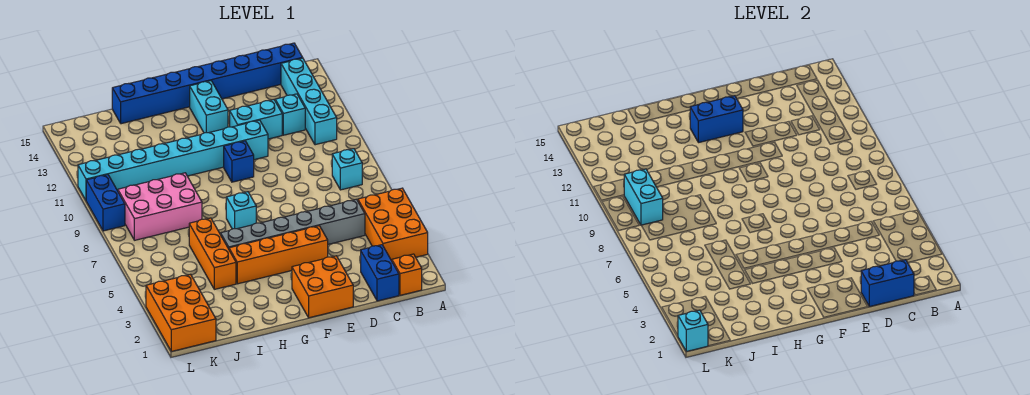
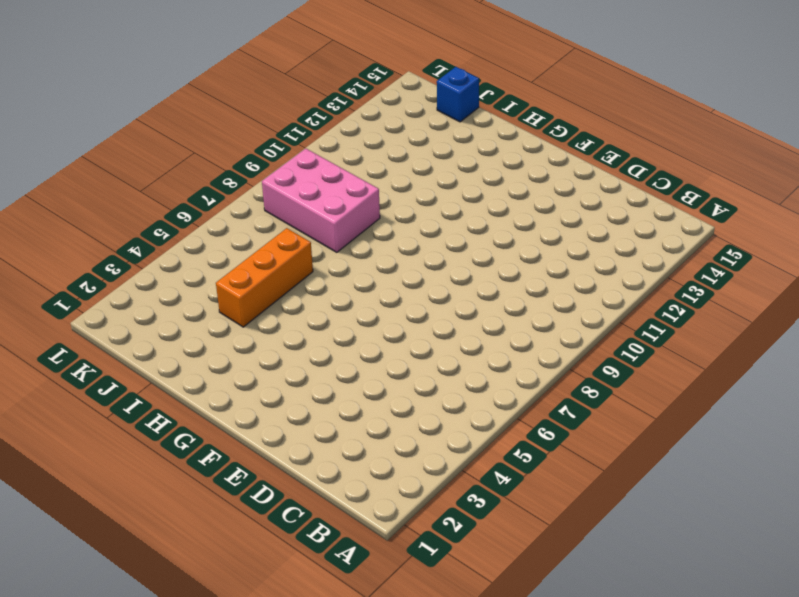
blue brick J15 level 1 -> blue brick F10 level 1
none -> orange brick A3:B5 level 1
none -> orange brick B1 level 1
none -> cyan brick B8 level 1

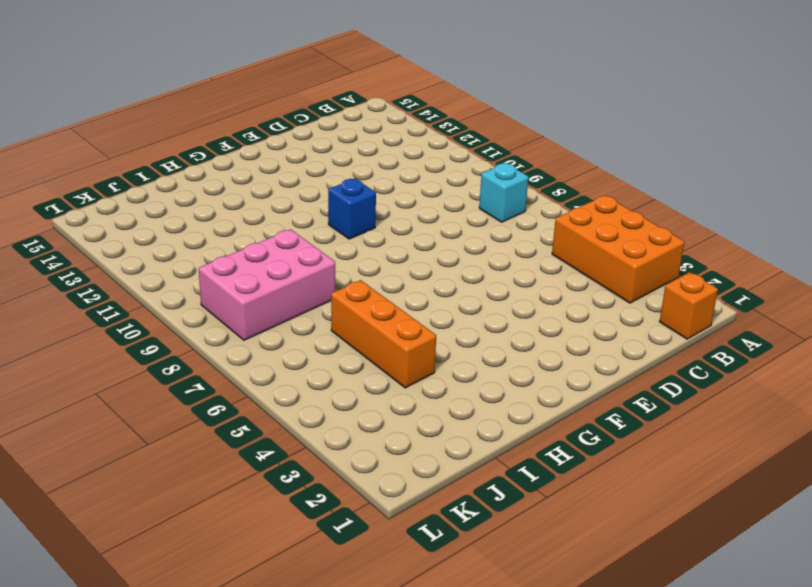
none -> cyan brick B11:B14 level 1
none -> blue brick B15:I15 level 1
none -> blue brick C1:C2 level 1

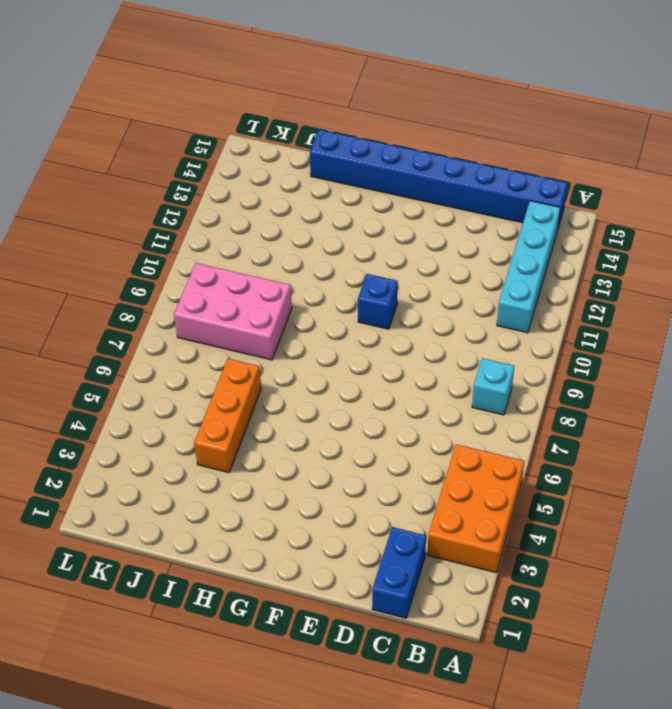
none -> orange brick B1 level 1
none -> grey brick C5:H5 level 1
none -> cyan brick C12 level 1

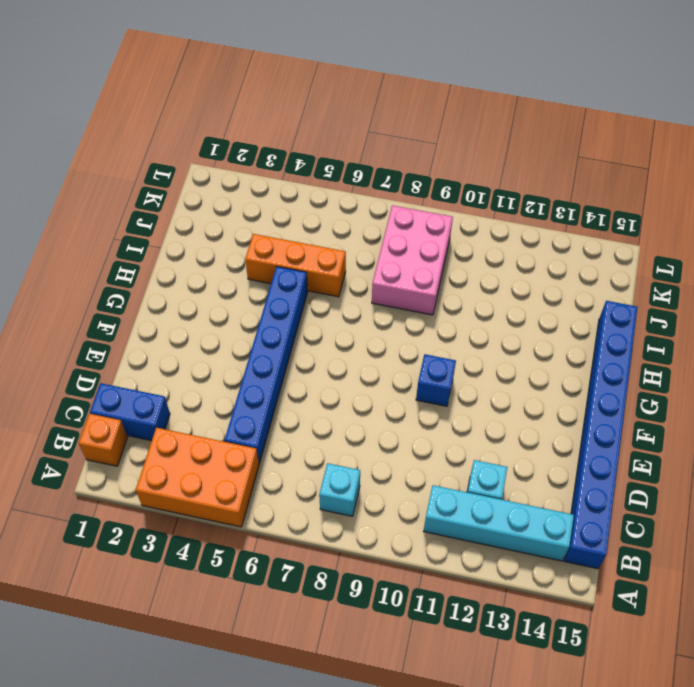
blue brick C5:H5 level 1 -> grey brick C5:H5 level 1
none -> cyan brick D12:E12 level 1
none -> orange brick E1:F2 level 1
none -> orange brick E4:H4 level 1

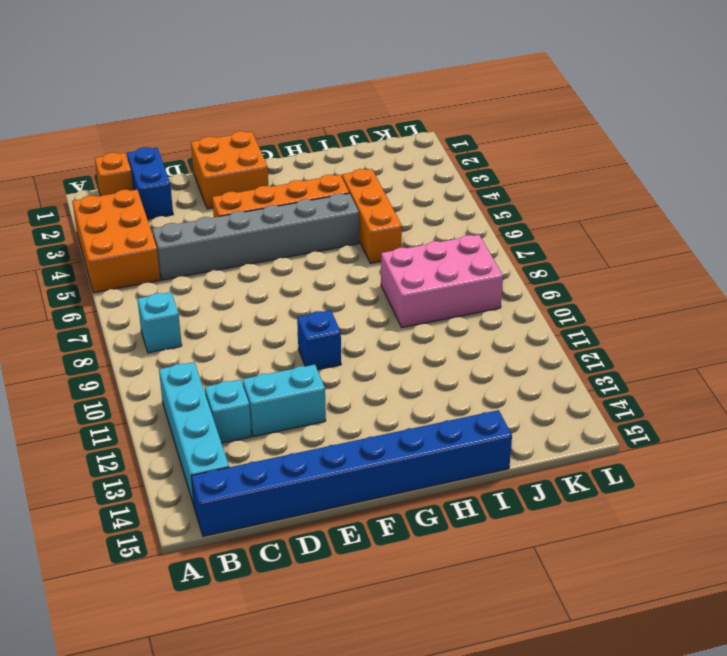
none -> cyan brick E11:L11 level 1
none -> cyan brick F13:F14 level 1
none -> cyan brick G7 level 1

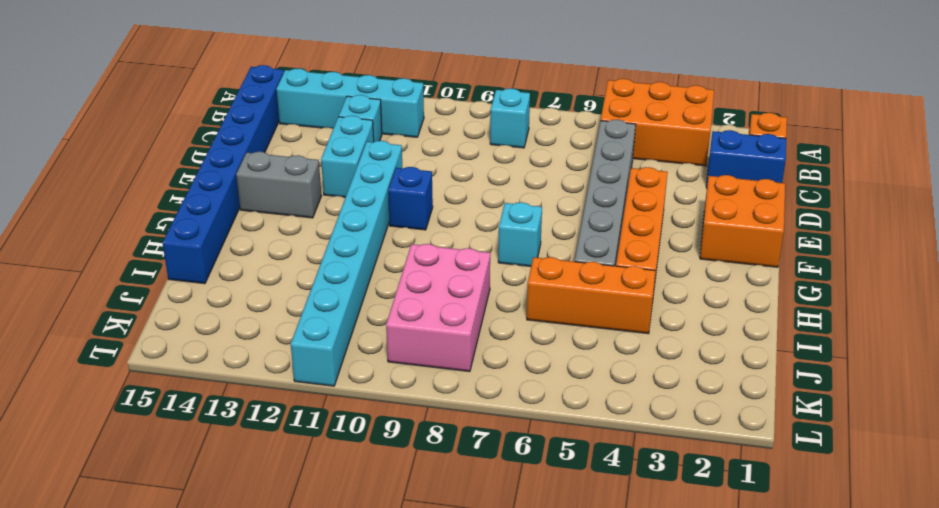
grey brick F13:F14 level 1 -> cyan brick F13:F14 level 1
none -> orange brick K1:L3 level 1
none -> blue brick L9:L10 level 1
none -> blue brick C1:D1 level 2

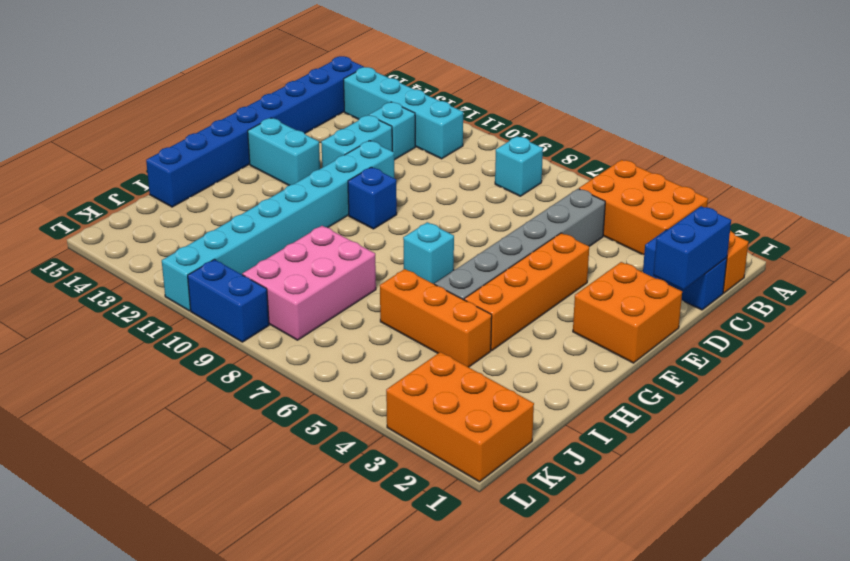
none -> blue brick F13:G13 level 2
none -> cyan brick K9:K10 level 2
none -> cyan brick L1 level 2

